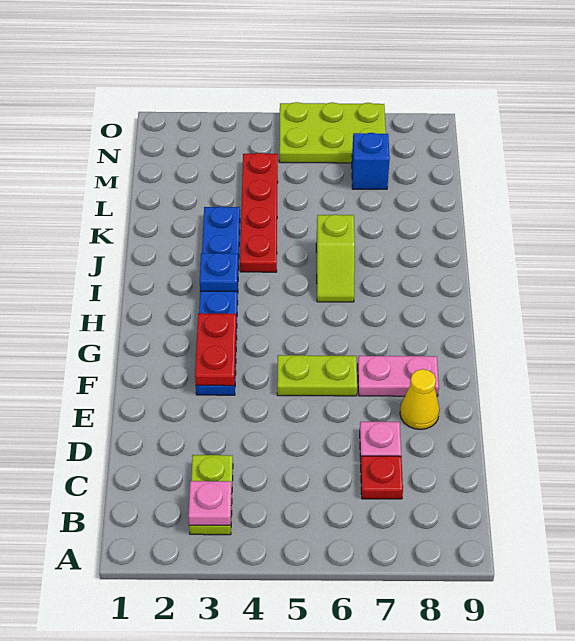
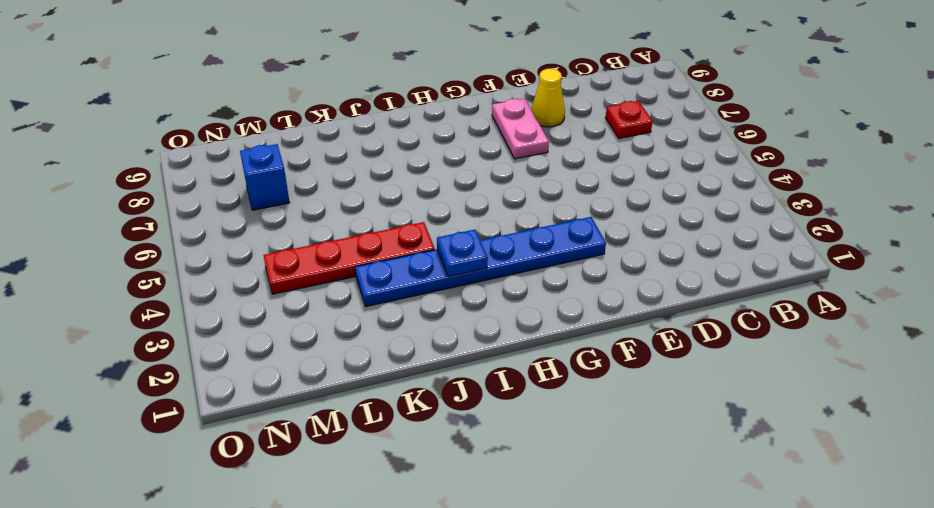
none -> lime plate B3:C3 level 1
none -> pink plate D7 level 1
none -> lime plate F5:F6 level 1

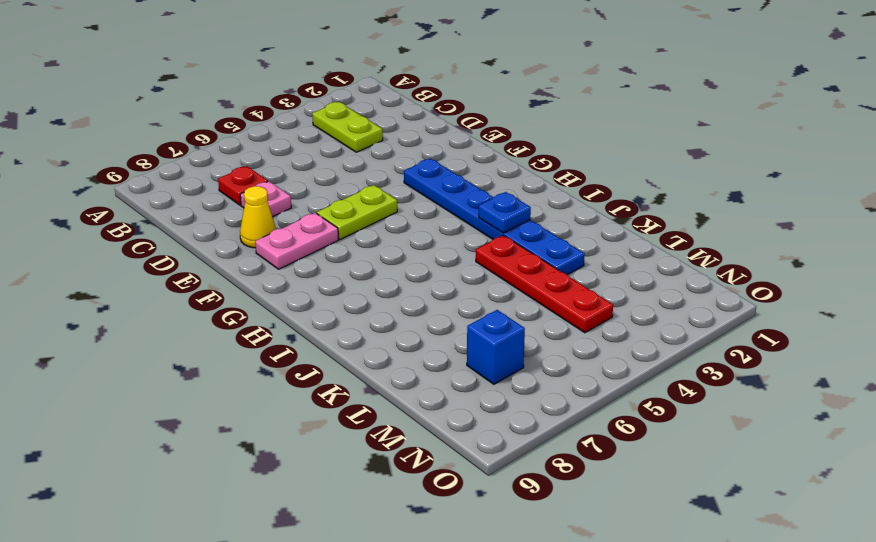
none -> lime slope I6:J6 level 1 top J
none -> lime plate N5:O7 level 1
none -> pink plate B3 level 2

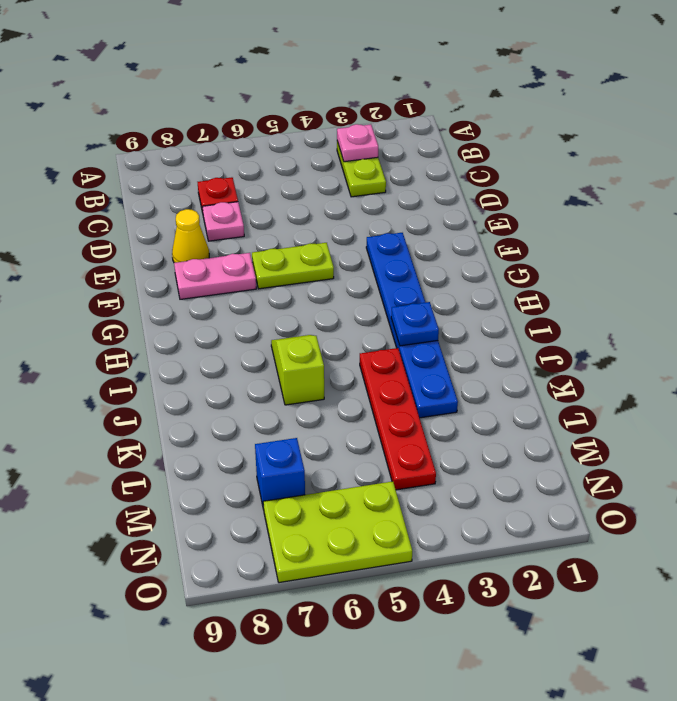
none -> red plate F3:G3 level 2

